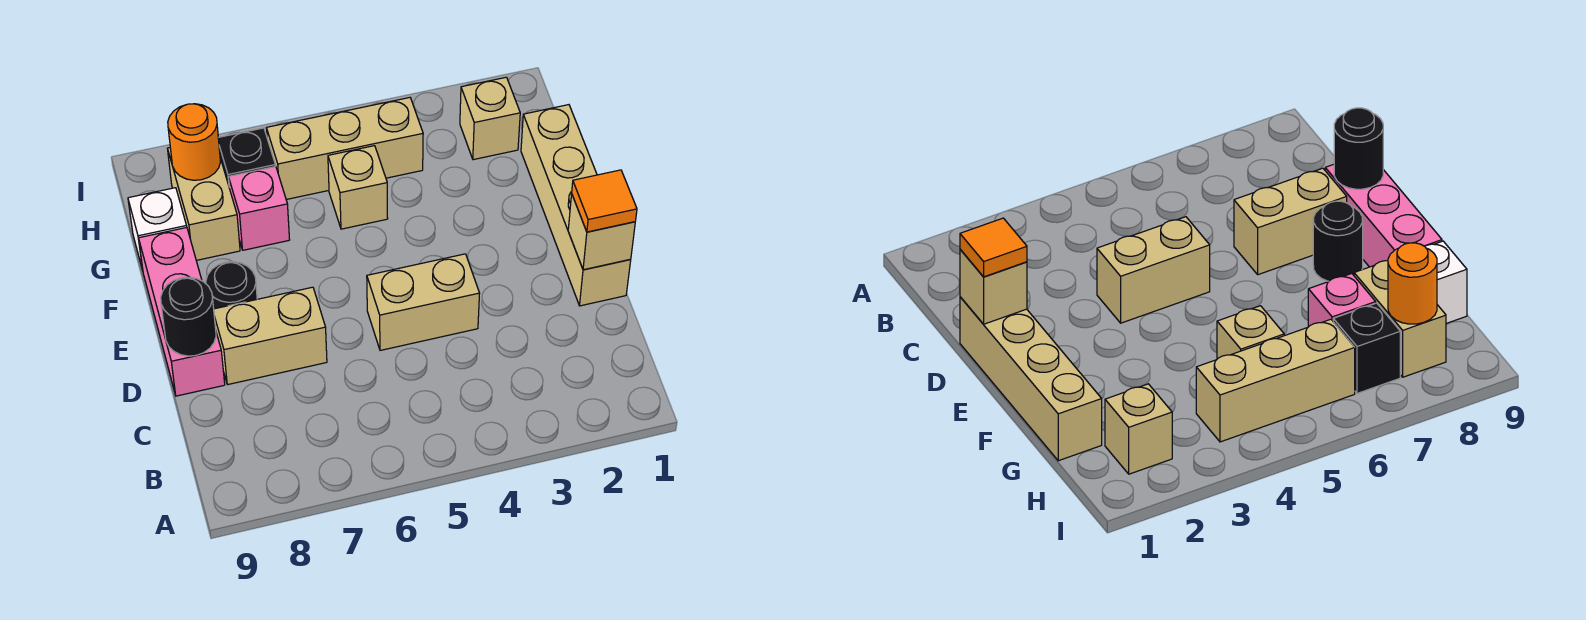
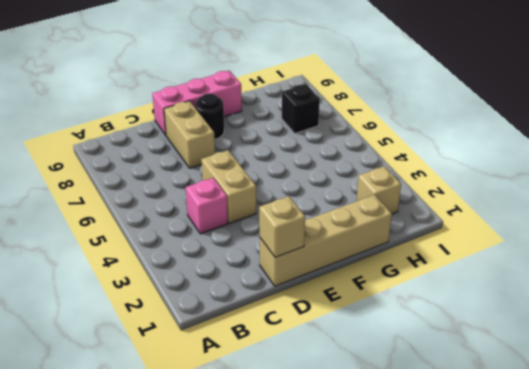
pink brick C4 level 1 -> pink brick G7 level 1
none -> tan brick G5 level 1
none -> tan brick G8:H8 level 1
none -> white brick G9 level 1

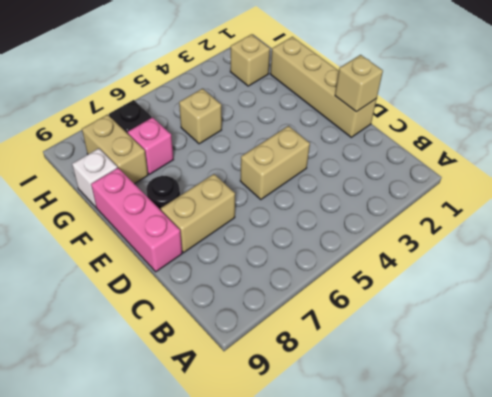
none -> tan brick H4:H6 level 1
none -> black round brick D9 level 2
none -> orange round brick H8 level 2

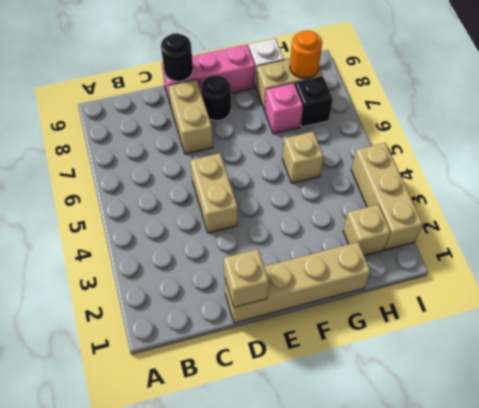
tan brick I2:I4 level 1 -> tan brick H4:H6 level 1
none -> orange tile D1 level 3

